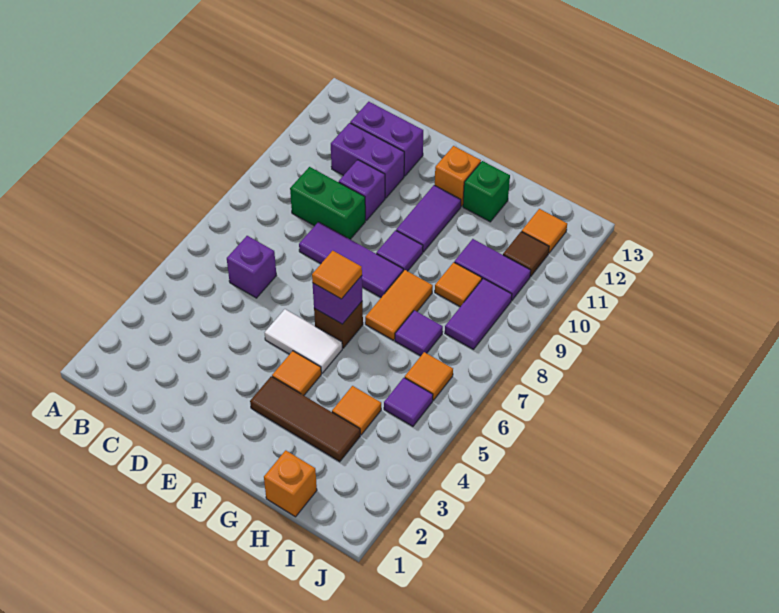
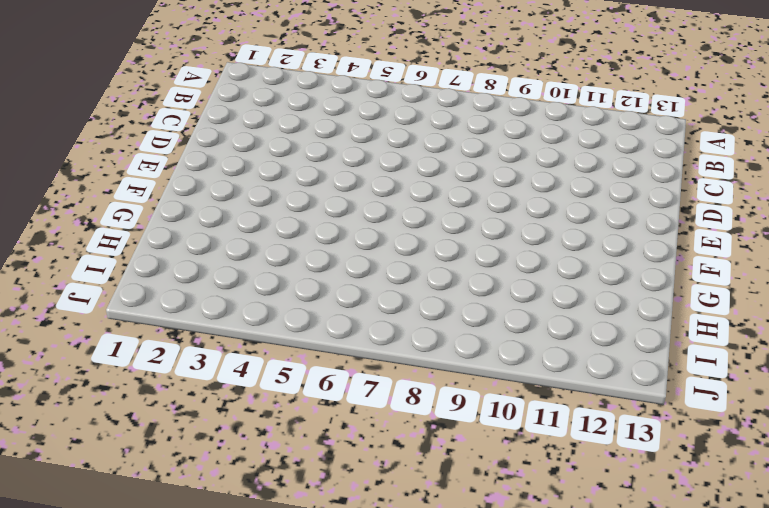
none -> purple brick C6 level 1
none -> green brick C9:D9 level 1
none -> purple brick C11:D11 level 1

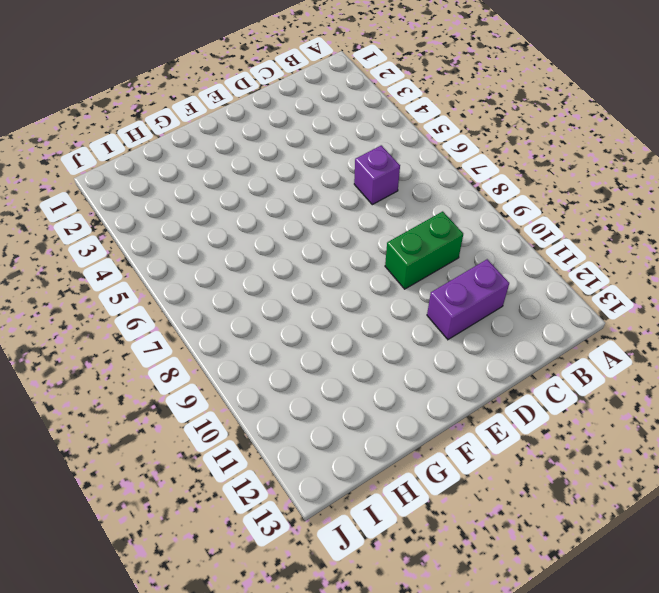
none -> purple brick C12:D12 level 1
none -> purple tile D8:F8 level 1
none -> purple brick D10 level 1

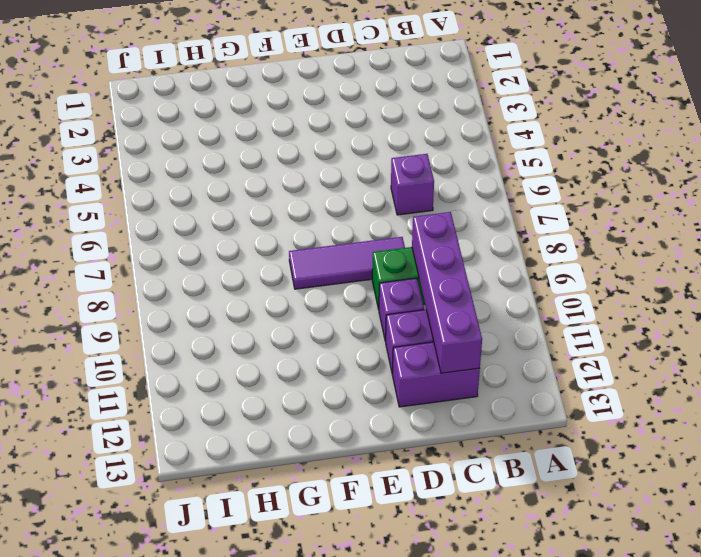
purple brick C9:C12 level 2 -> none
none -> white tile E5:F5 level 1
none -> brown tile F3:H3 level 1
none -> orange tile F4 level 1

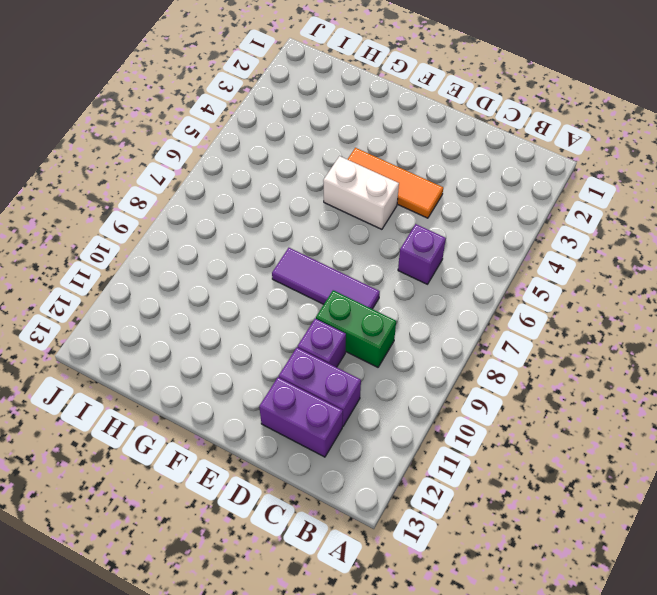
orange tile D4:F4 level 1 -> orange tile F4 level 1
white brick E5:F5 level 1 -> white tile E5:F5 level 1
none -> brown tile F3:H3 level 1
none -> brown brick F6 level 1
none -> purple tile F9 level 1

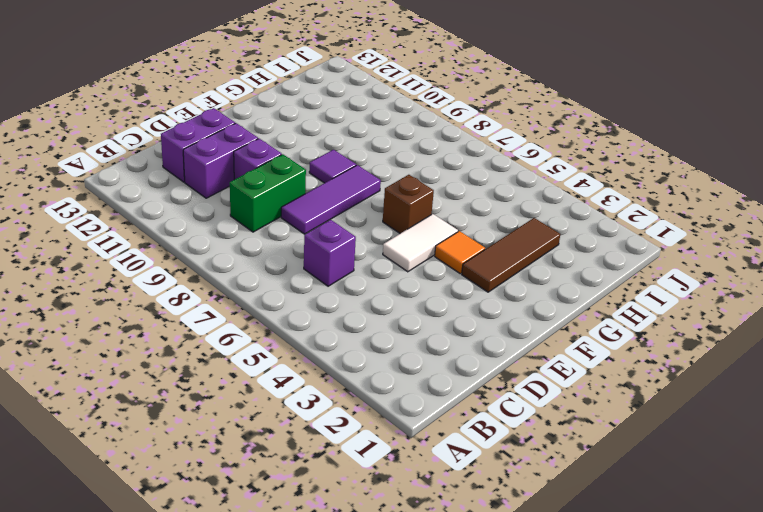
none -> purple tile F10:F11 level 1
none -> orange brick F12 level 1
none -> orange tile G7:G8 level 1

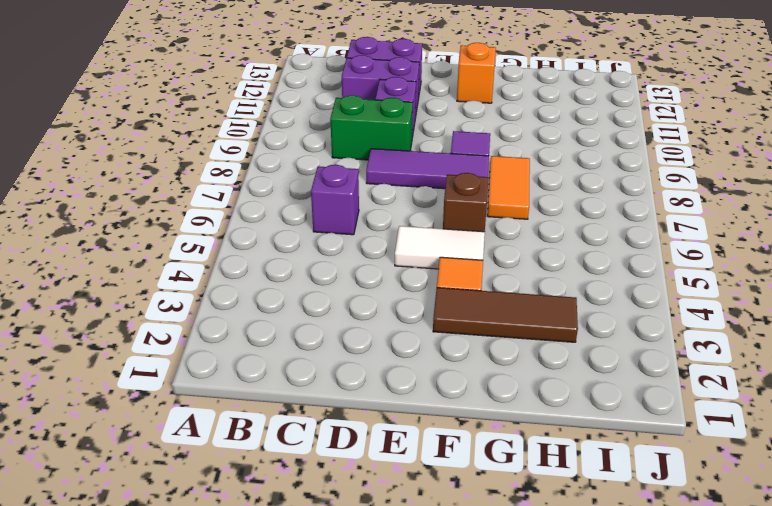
none -> purple tile F10:F11 level 1
none -> green brick G12 level 1
none -> orange brick H1 level 1

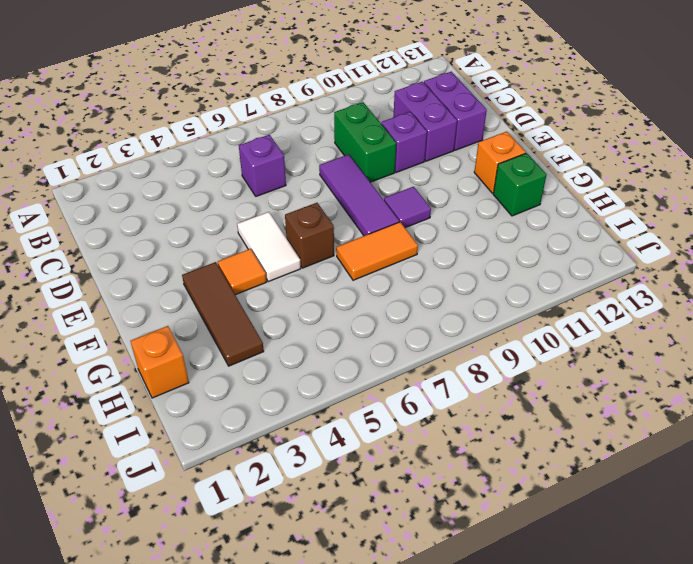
none -> purple tile F10:F11 level 1
none -> orange tile H4 level 1
none -> purple tile H7 level 1

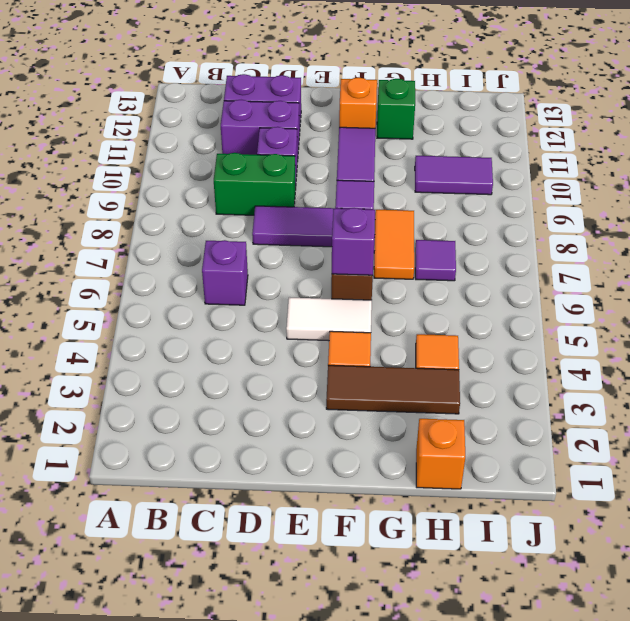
none -> orange tile H9 level 1
none -> purple tile I5 level 1
none -> orange tile I6 level 1

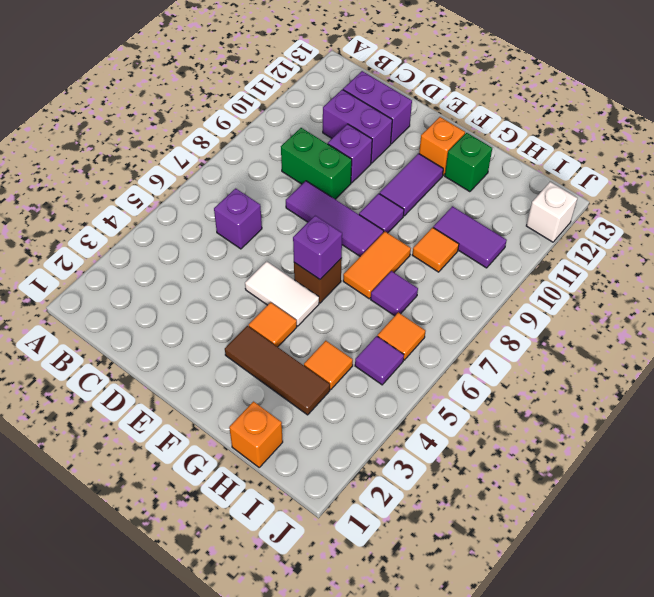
white brick J12 level 1 -> none
none -> purple tile I8:I9 level 1
none -> brown tile I11 level 1
none -> orange tile I12 level 1

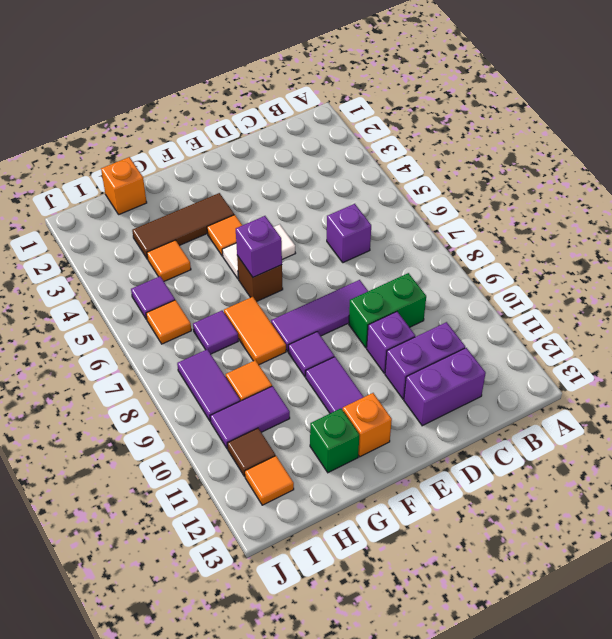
none -> orange tile F6 level 3

